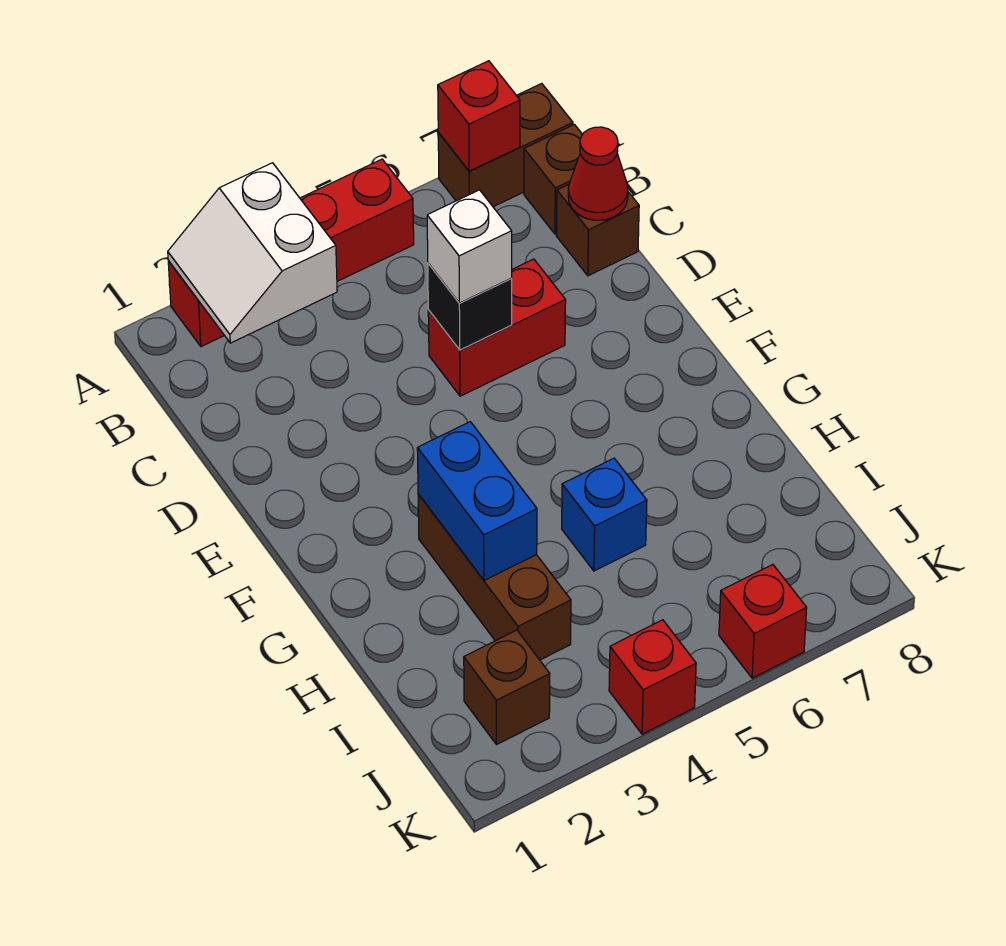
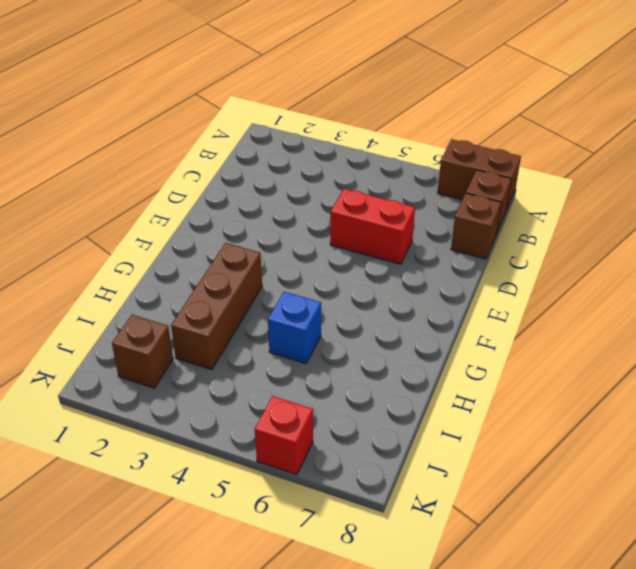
none -> red brick A2:A5 level 1
none -> red brick K4 level 1
none -> white slope A2:B3 level 2 top 3

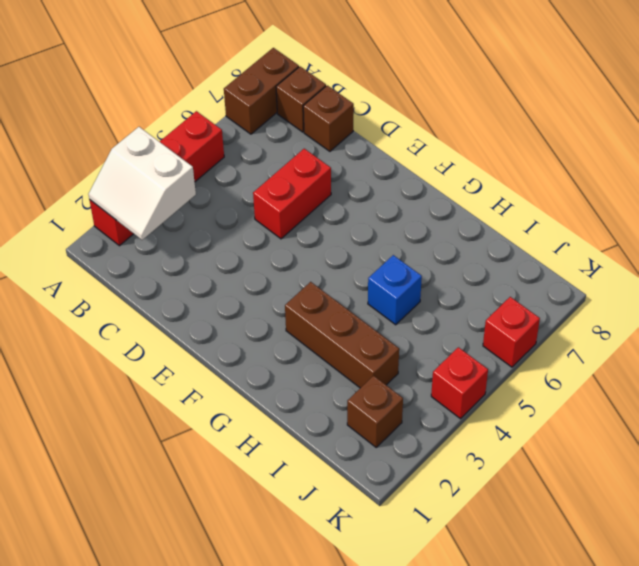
none -> red brick A7 level 2
none -> red cone C8 level 2
none -> black brick D5 level 2

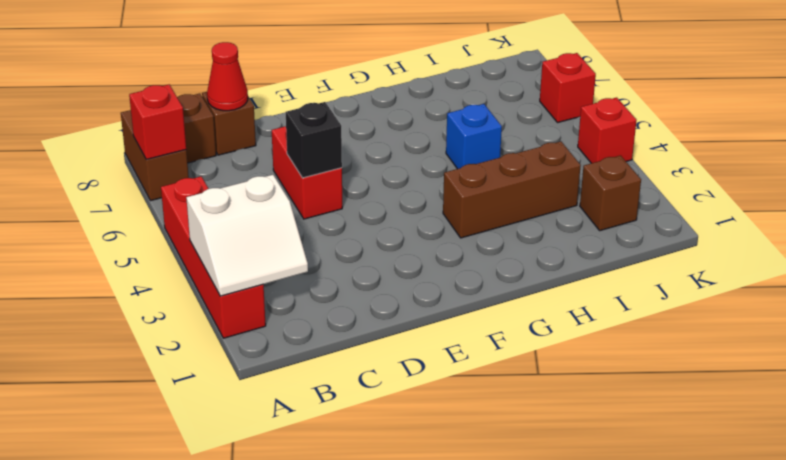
none -> blue brick G3:H3 level 2
none -> white brick D5 level 3

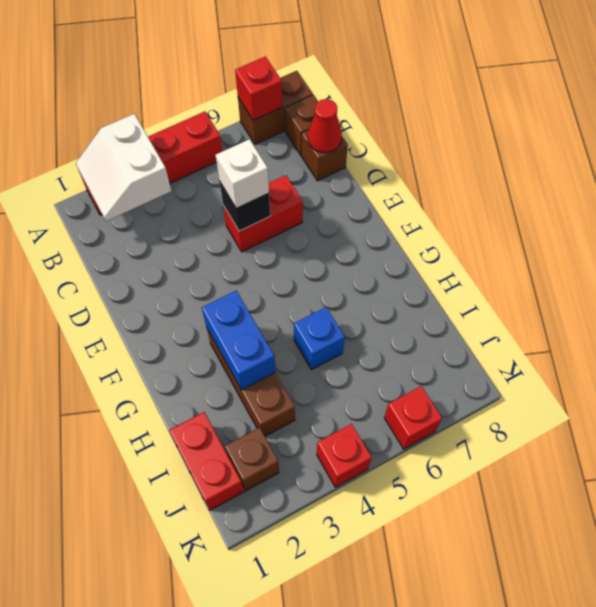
red brick I1:J1 level 1 -> none

